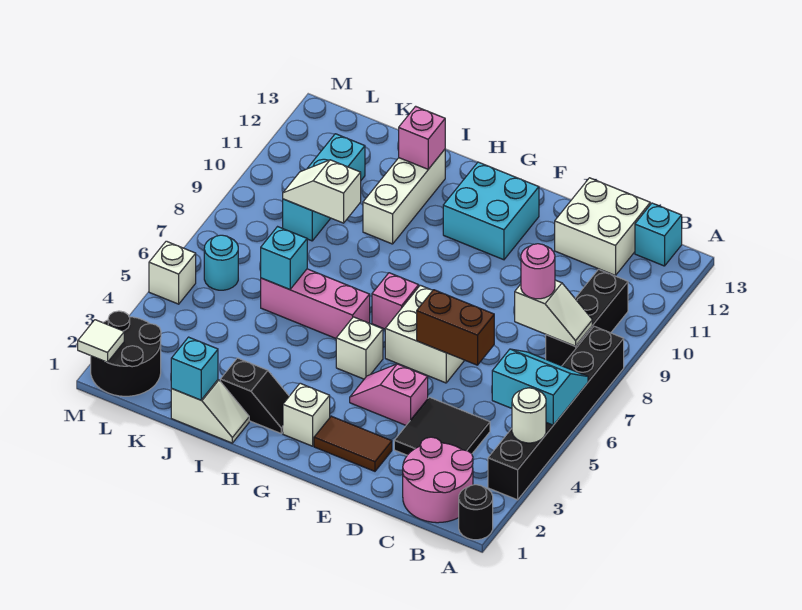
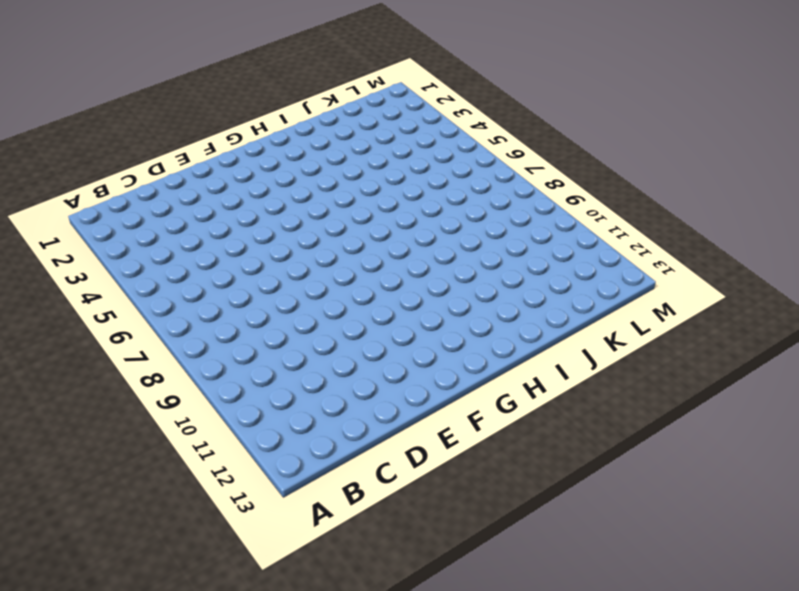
none -> black round brick A1 level 1
none -> black brick A3:A8 level 1
none -> pink round brick B1:C2 level 1
none -> black brick B8:B10 level 1

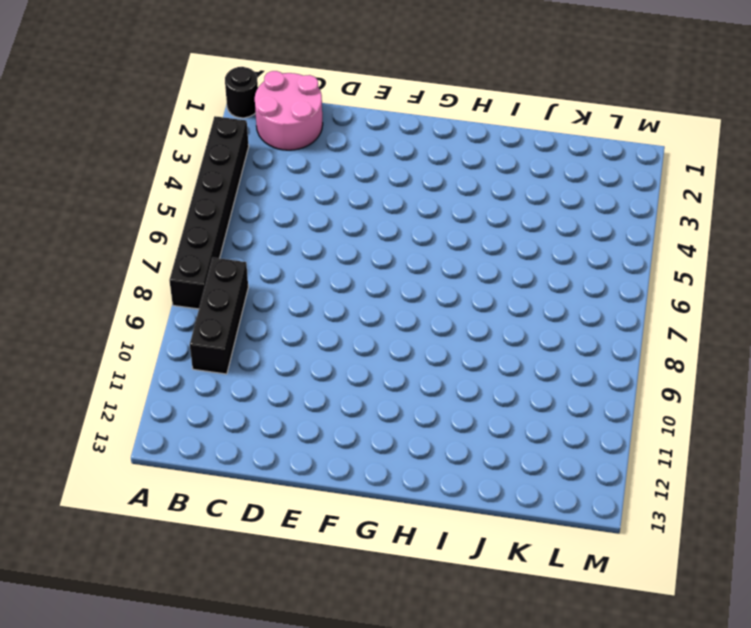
none -> cyan brick B13 level 1
none -> black tile C3:D4 level 1
none -> white brick C12:D13 level 1
none -> brown tile E2:F2 level 1

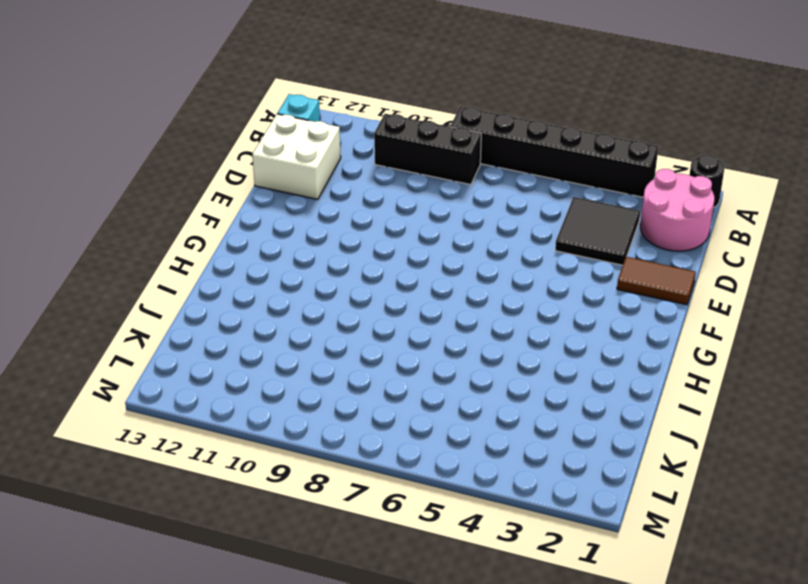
brown tile E1:E2 level 1 -> brown tile E2:F2 level 1
none -> pink slope E4:F4 level 1 top E
none -> white brick E6:F7 level 1
none -> cyan brick F11:G12 level 1
none -> white brick G2 level 1

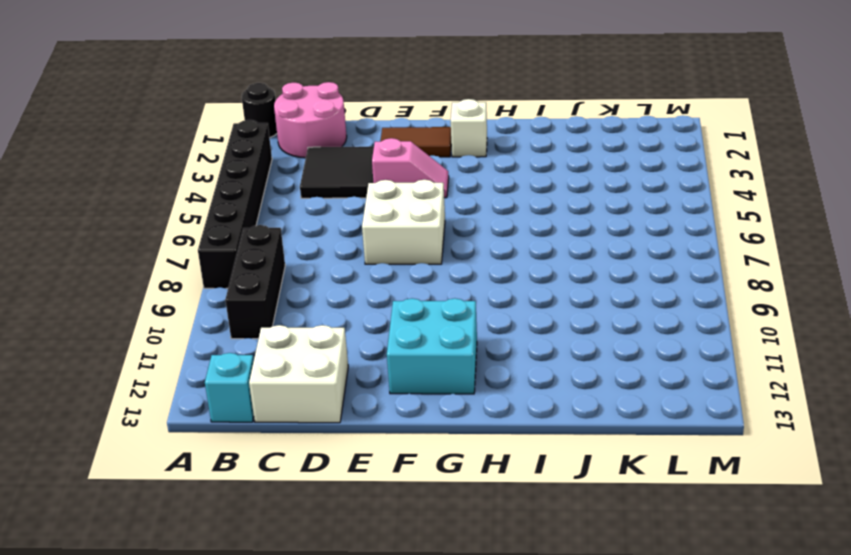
none -> white brick G5 level 1
none -> pink brick G7 level 1
none -> black slope H2:I2 level 1 top I
none -> pink brick H6:J6 level 1

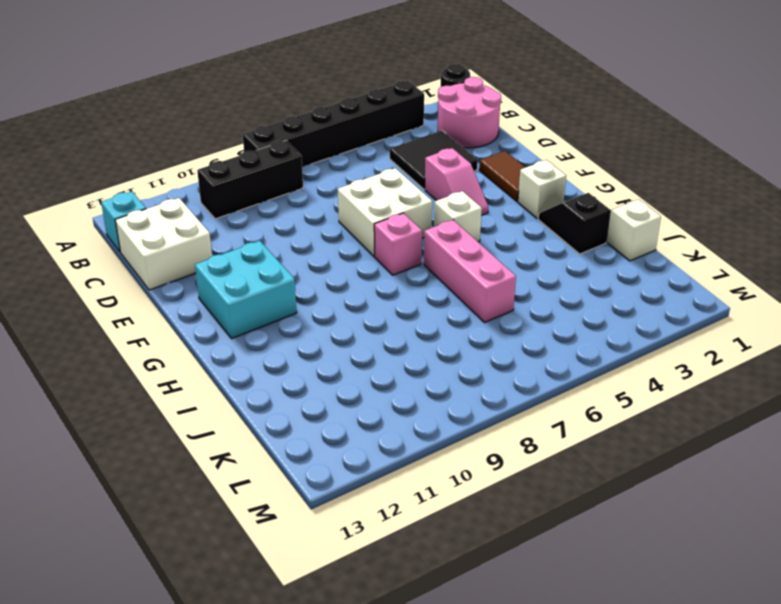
none -> white brick I10:I12 level 1
none -> cyan brick K9:K11 level 1
none -> black round brick L1:M2 level 1
none -> cyan round brick L6 level 1

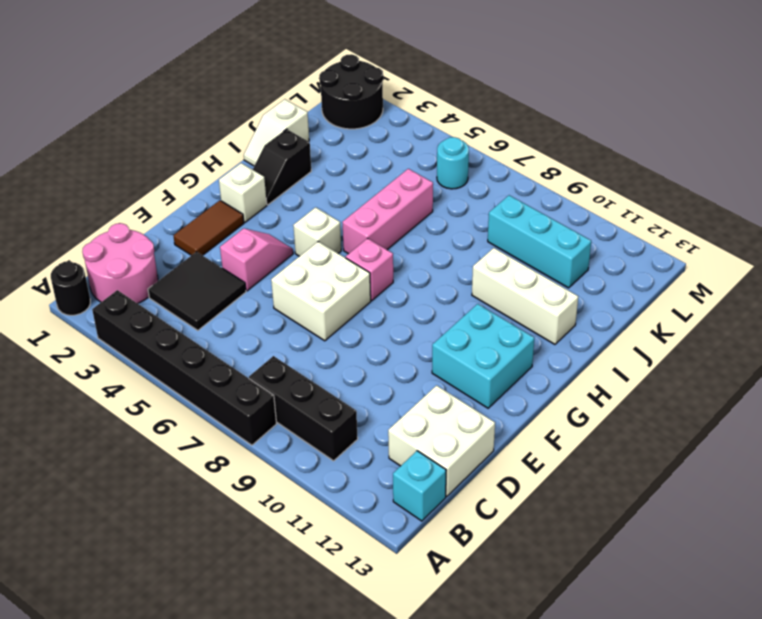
none -> white brick M5 level 1
none -> white round brick A4 level 2
none -> cyan slope A5:B6 level 2 top 5
none -> white slope B8:C8 level 2 top C

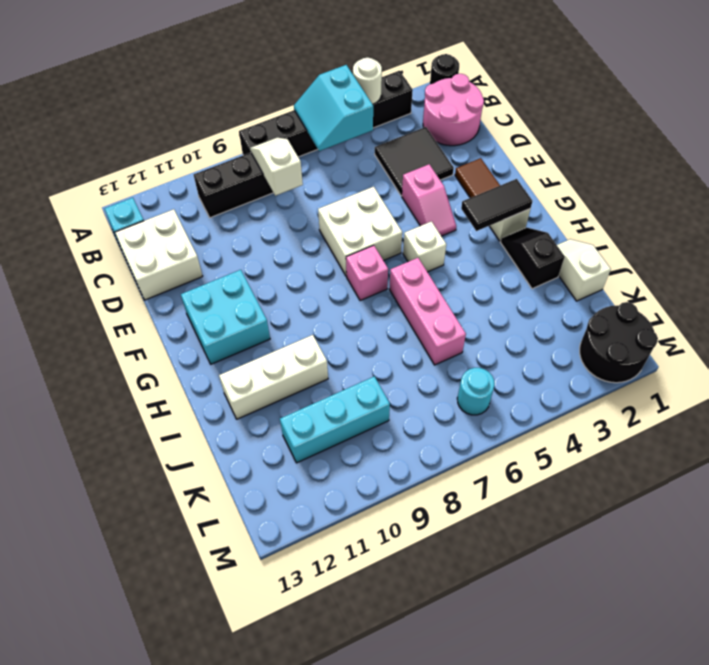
black tile G2:G3 level 2 -> none
none -> white brick M5 level 1
none -> brown brick D6:E6 level 2
none -> pink brick I12 level 2
none -> cyan brick J1 level 2

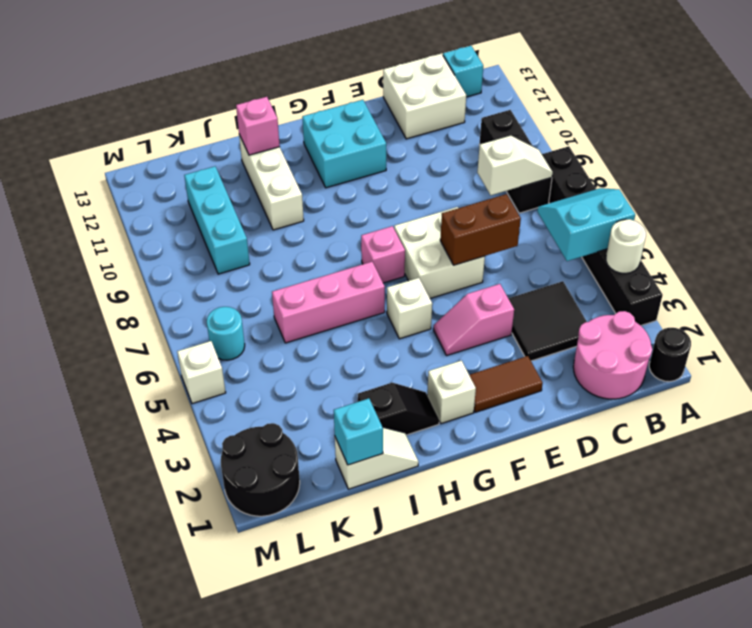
none -> cyan brick J6 level 2
none -> white slope J9:K9 level 2 top J
none -> white tile M1 level 2
none -> pink round brick C8 level 3

